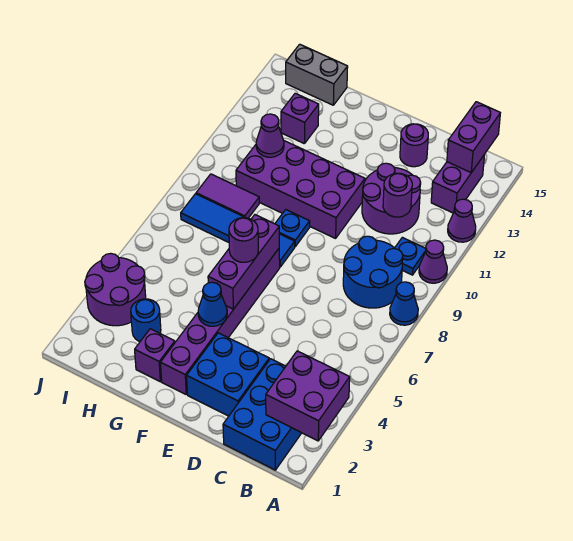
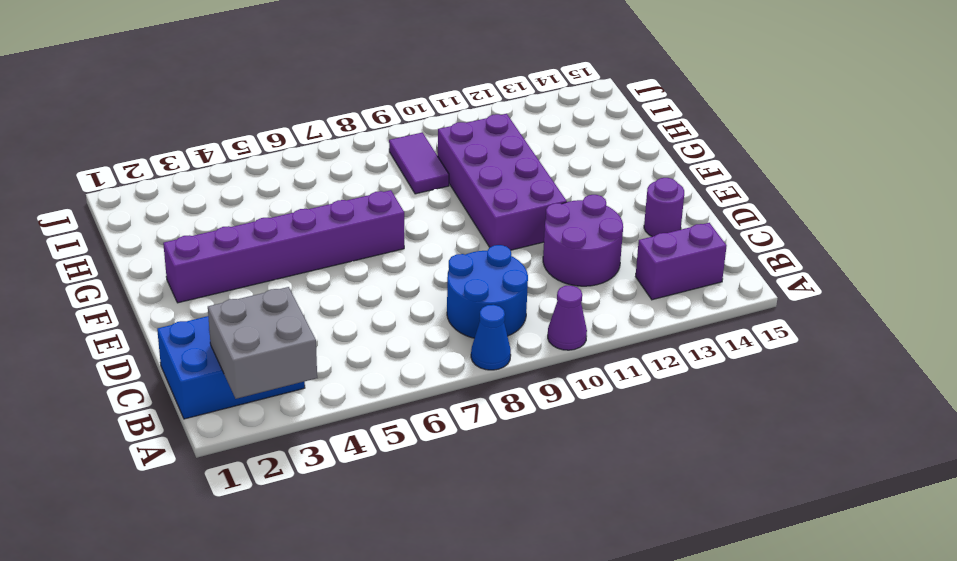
grey brick A2:B3 level 2 -> purple brick A2:B3 level 2
none -> purple cone A12 level 1
none -> blue plate B10 level 1
none -> blue brick D2:E3 level 1

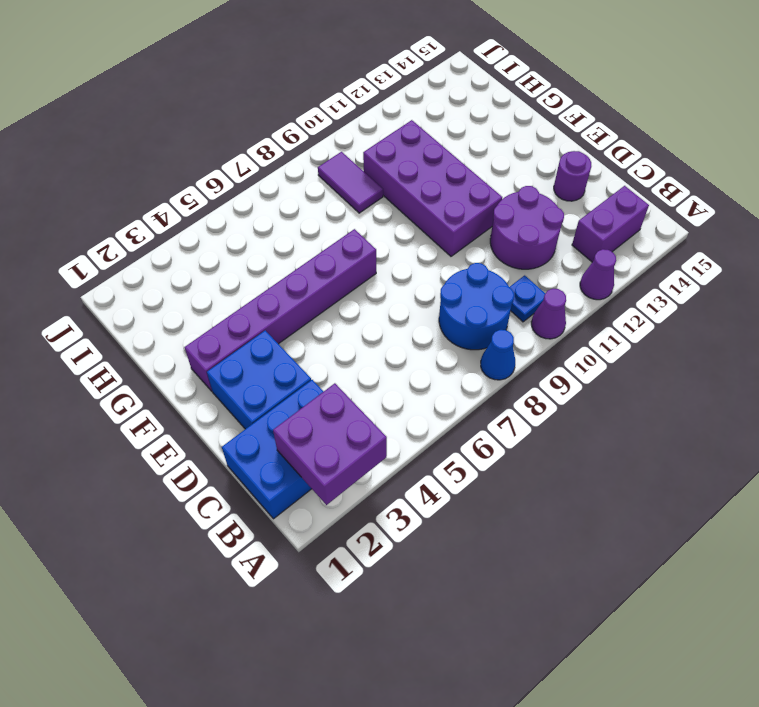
none -> blue tile F8:I8 level 1
none -> blue plate F9 level 1
none -> purple brick G2 level 1

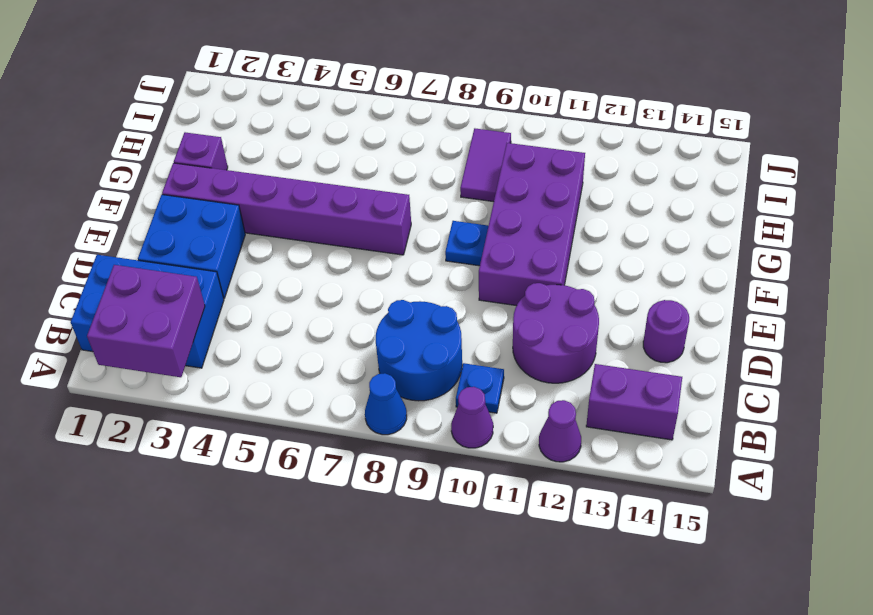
none -> blue tile F8:I8 level 1
none -> blue round brick H3 level 1
none -> purple brick H13 level 1

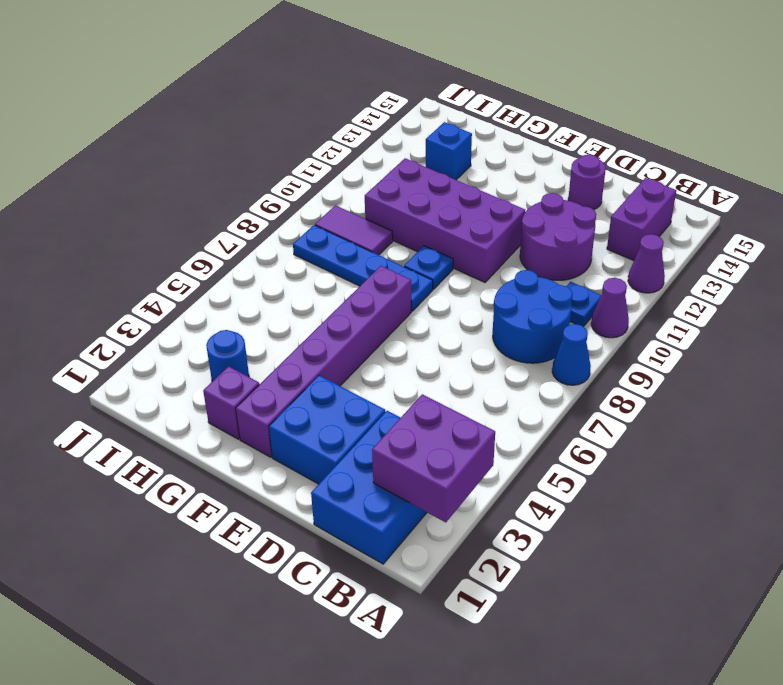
blue plate F8:I8 level 1 -> blue tile F8:I8 level 1
blue brick H13 level 1 -> purple brick H13 level 1
none -> grey brick H15:I15 level 1
none -> purple round brick I3:J4 level 1
none -> purple brick B14:B15 level 2

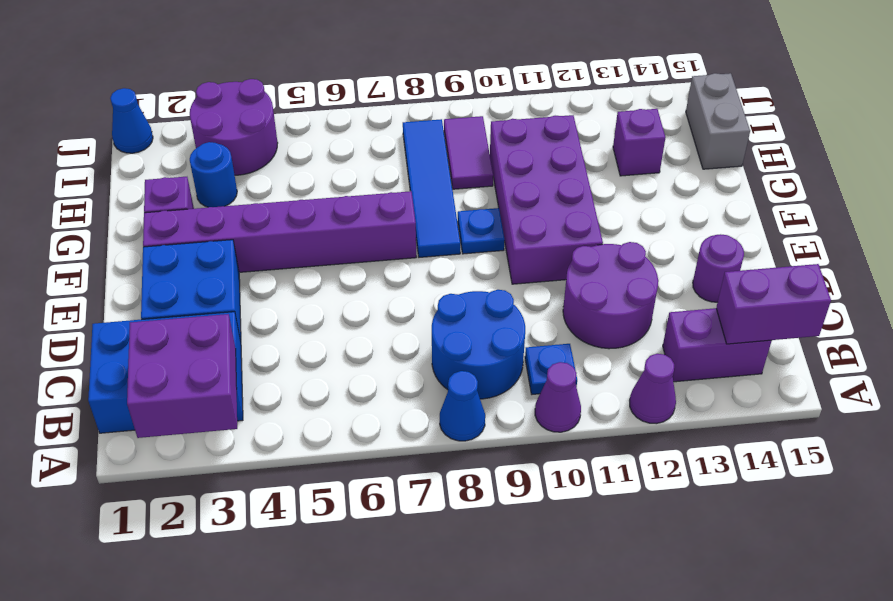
blue cone J1 level 1 -> blue cone F4 level 2
none -> purple round brick C11 level 2
none -> purple brick F5:F7 level 2
none -> purple cone H11 level 2

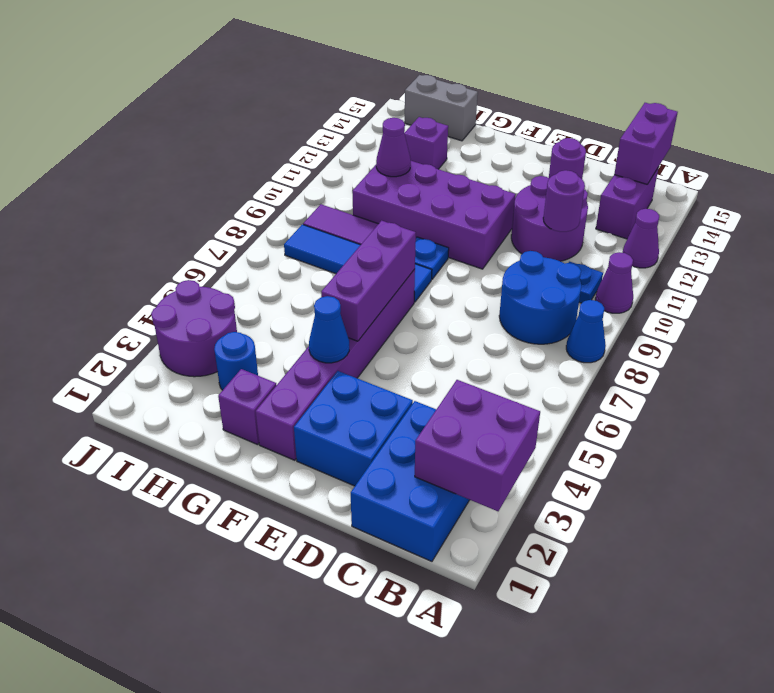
none -> purple round brick F6 level 3

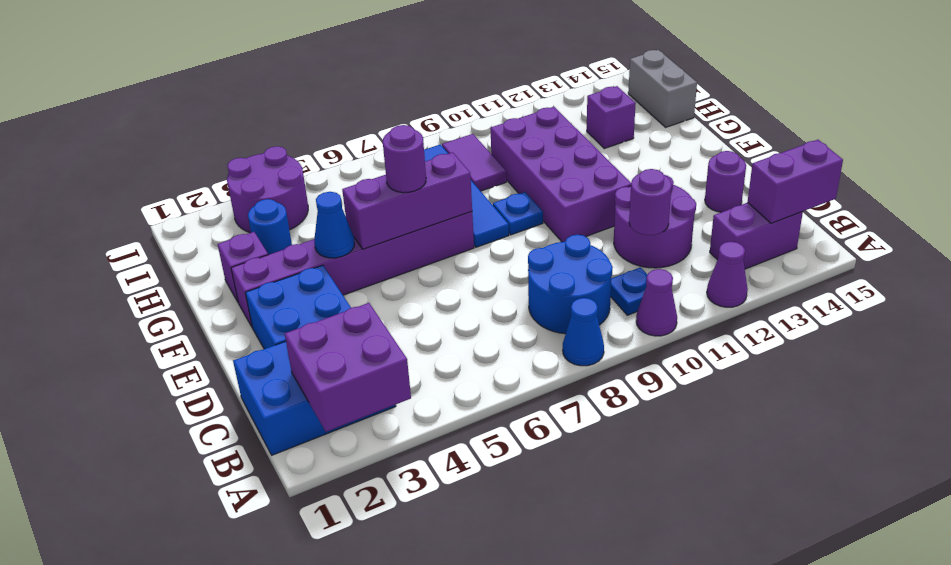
none -> purple cone H11 level 2

